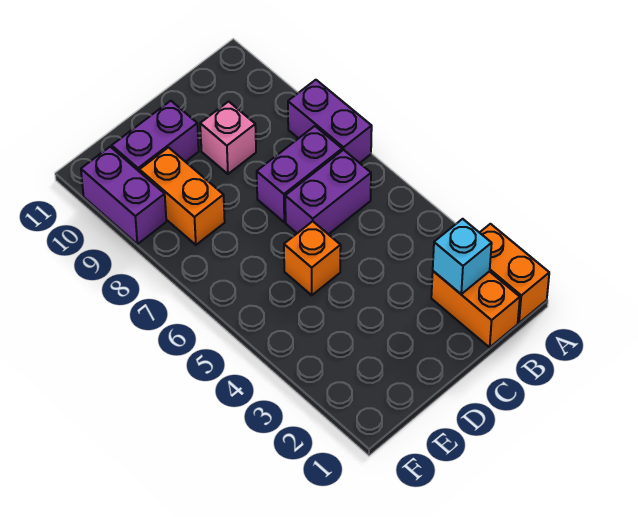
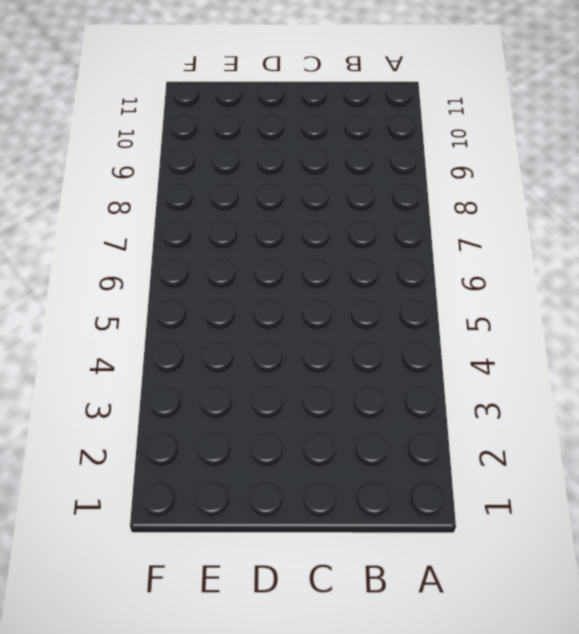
none -> orange brick A1:A2 level 1
none -> purple brick A7:A8 level 1

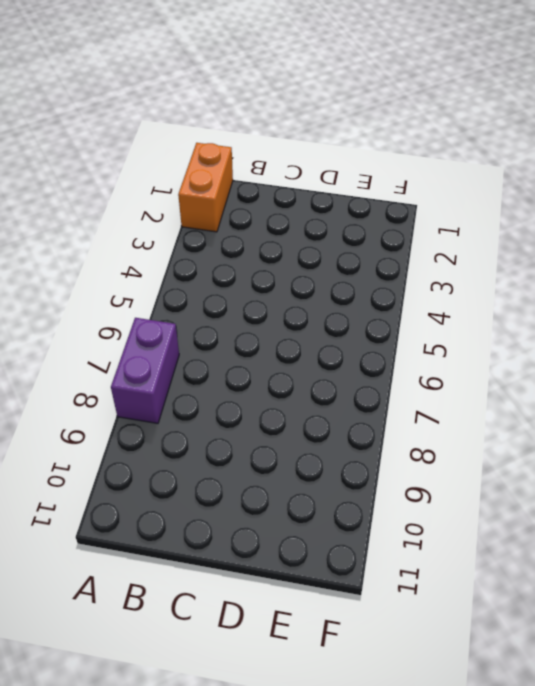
none -> orange brick B1:B2 level 1
none -> purple brick B6:C6 level 1

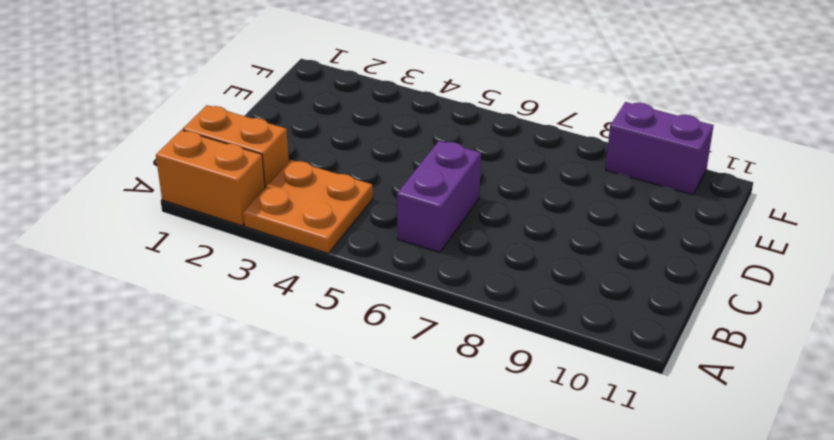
orange plate A3:B4 level 1 -> none
none -> purple brick A7:A8 level 1
none -> purple brick B7:C7 level 1

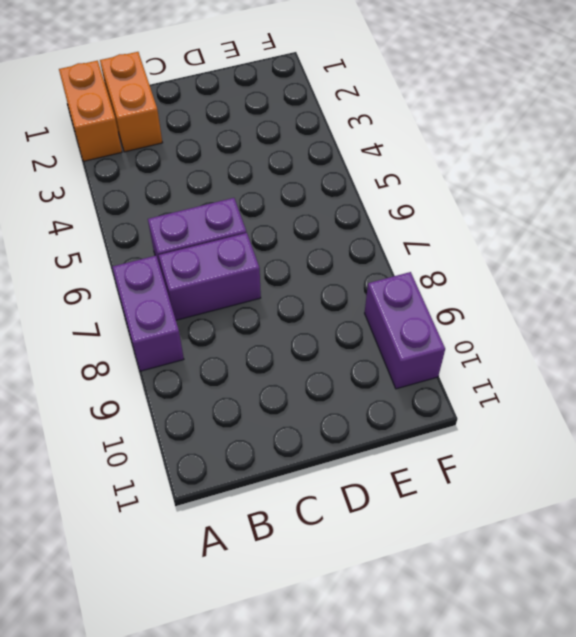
none -> pink brick C9 level 1
none -> orange brick D5 level 1

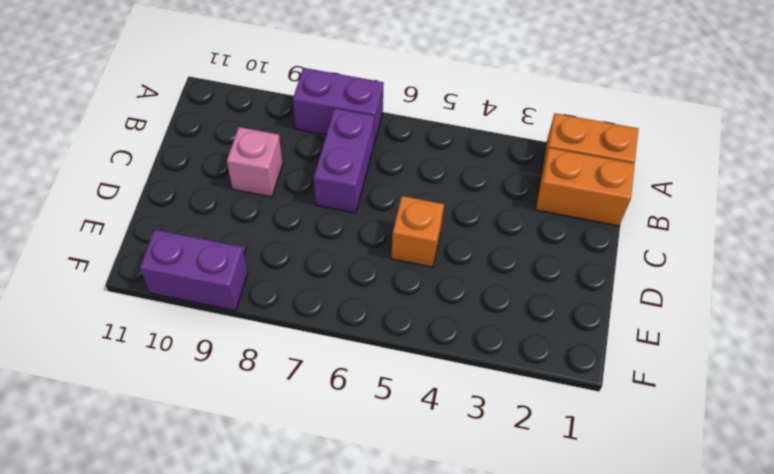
none -> purple brick B6:C6 level 1
none -> purple brick D10:E10 level 1

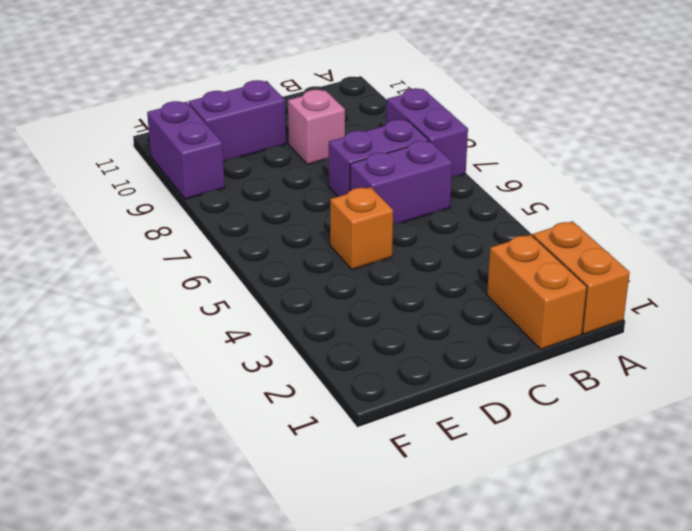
none -> orange brick E8:E9 level 1
none -> cyan brick B2 level 2

